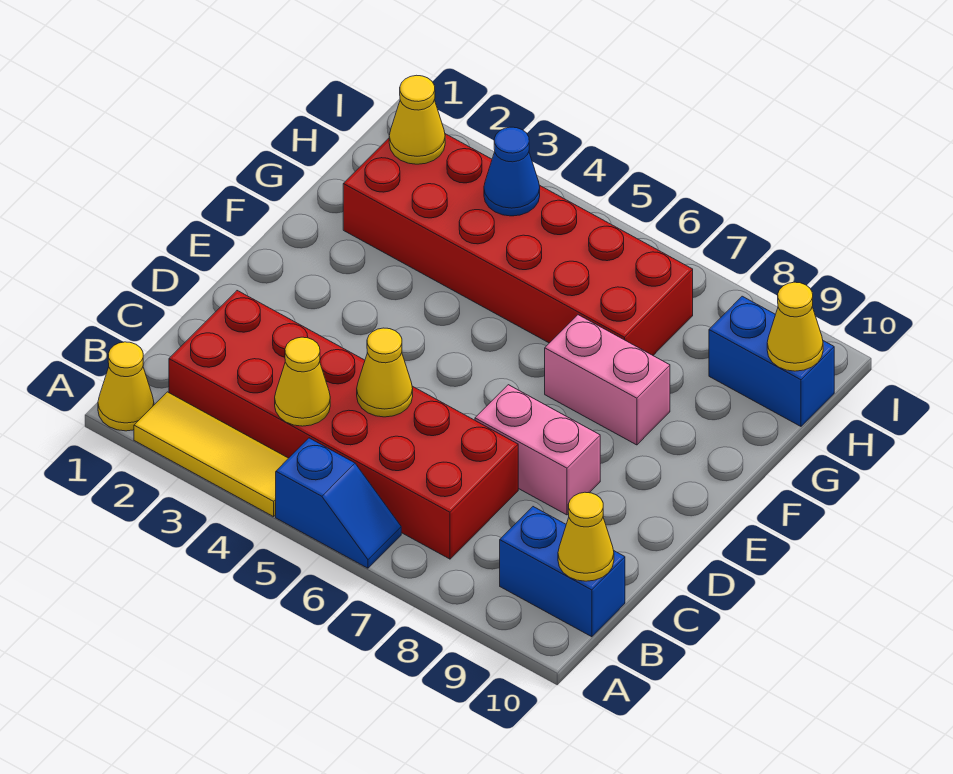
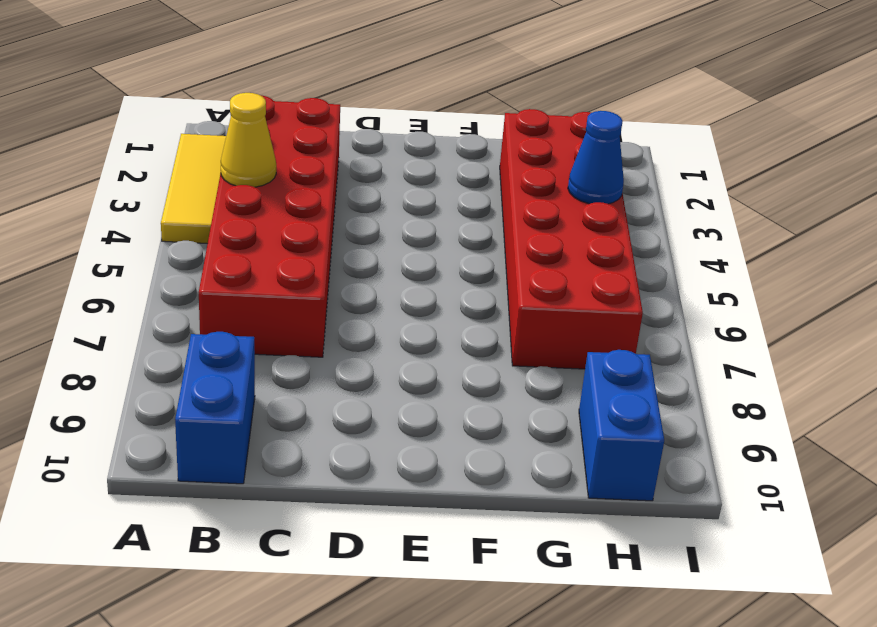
none -> yellow cone A1 level 1
none -> blue slope A5:A6 level 1 top 5
none -> pink brick D7:D8 level 1

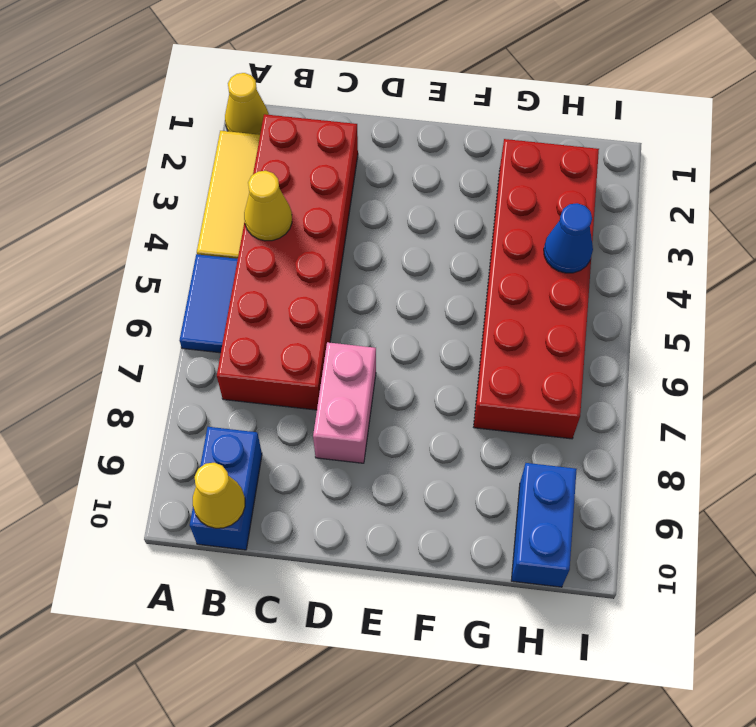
blue tile A5:A6 level 1 -> blue slope A5:A6 level 1 top 5
none -> pink brick F7:F8 level 1
none -> yellow cone C5 level 2
none -> yellow cone H2 level 2

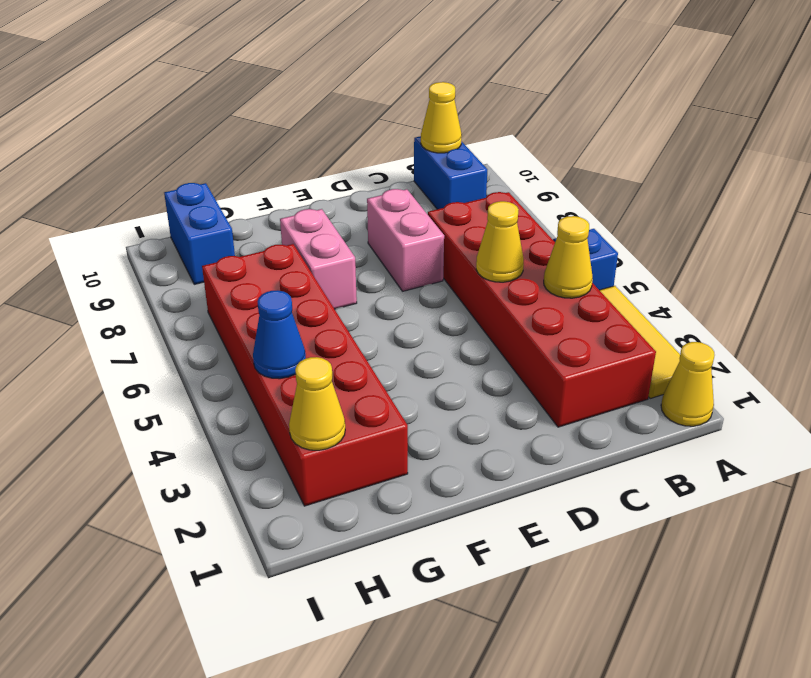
none -> yellow cone H10 level 2

